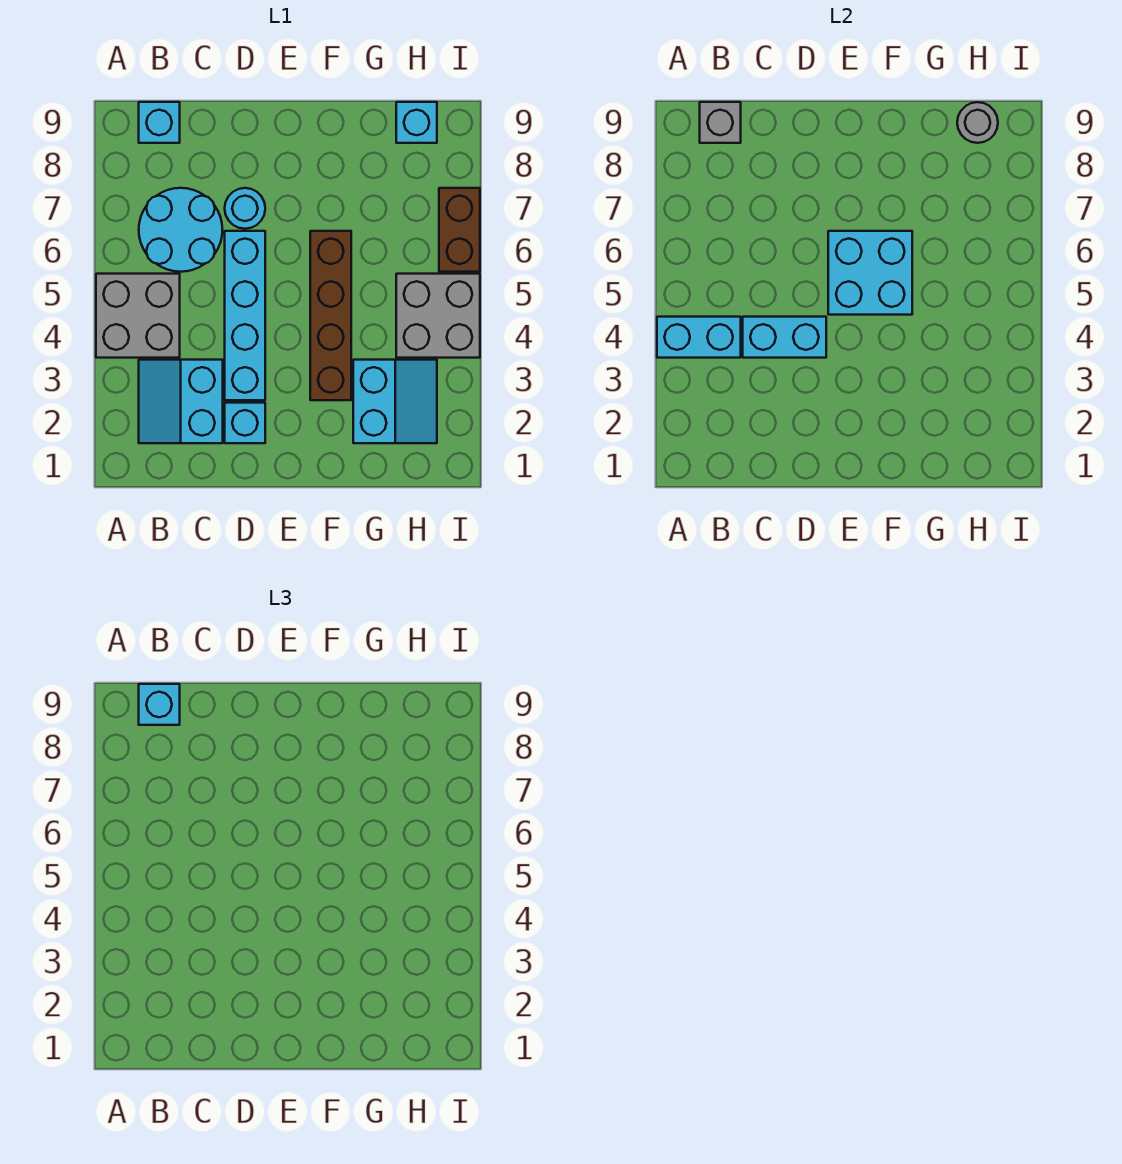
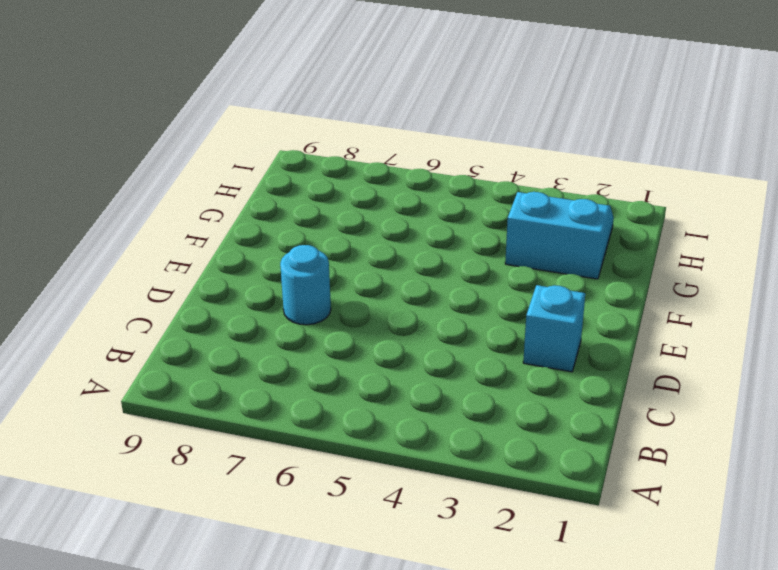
none -> grey brick A4:B5 level 1
none -> cyan slope B2:C3 level 1 top C
none -> cyan round brick B6:C7 level 1

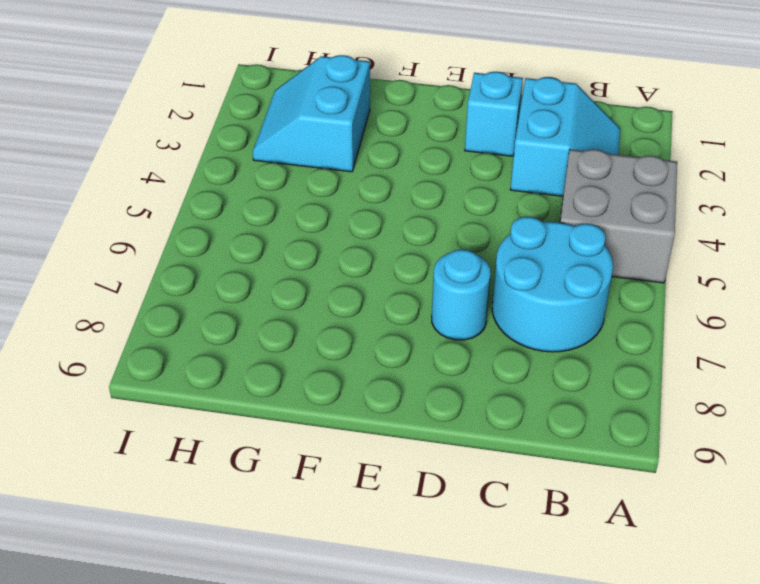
none -> cyan brick B9 level 1
none -> cyan brick D3:D6 level 1
none -> brown brick F3:F6 level 1

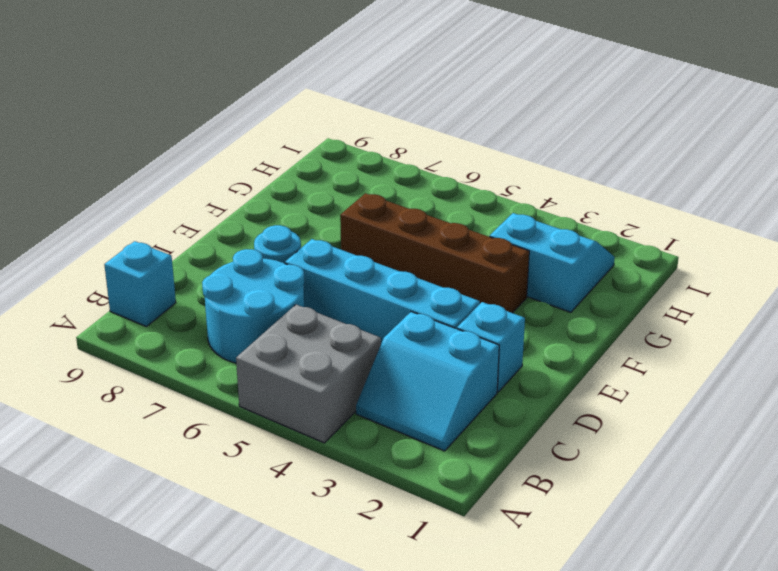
none -> grey brick H4:I5 level 1
none -> cyan brick H9 level 1
none -> brown brick I6:I7 level 1

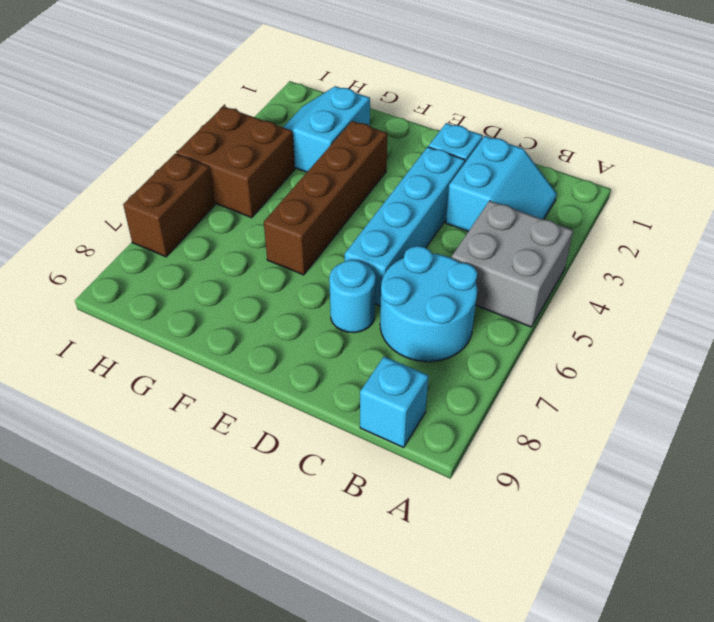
brown brick H4:I5 level 1 -> grey brick H4:I5 level 1
none -> cyan brick H9 level 1
none -> cyan brick A4:B4 level 2
none -> grey brick B9 level 2

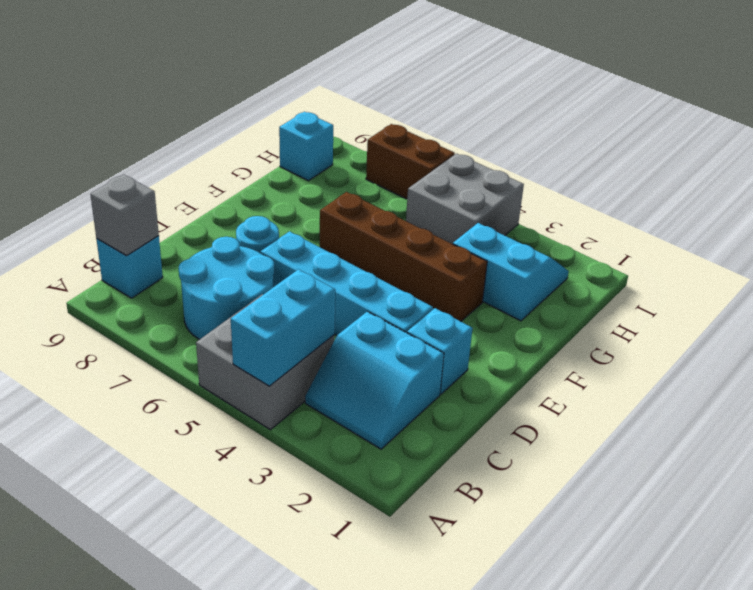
none -> cyan brick C4:D4 level 2
none -> cyan brick E5:F6 level 2
none -> grey round brick H9 level 2

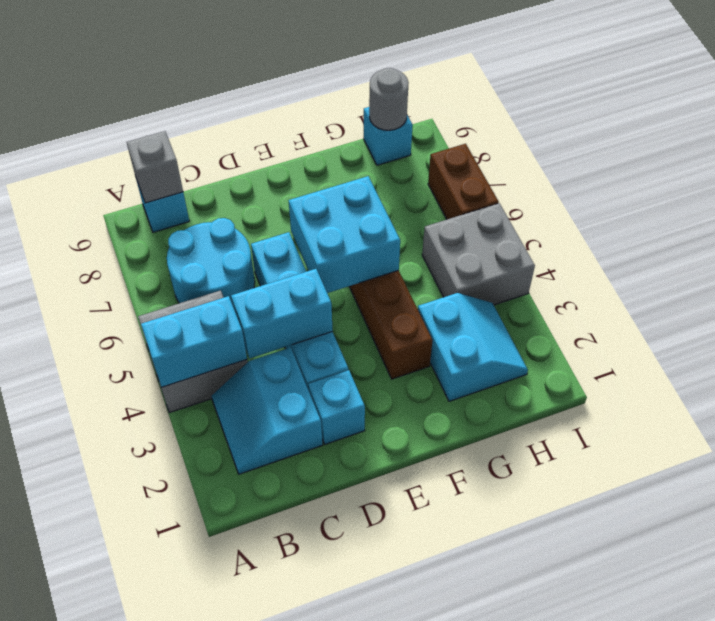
none -> cyan round brick D7 level 1
none -> cyan brick B9 level 3

